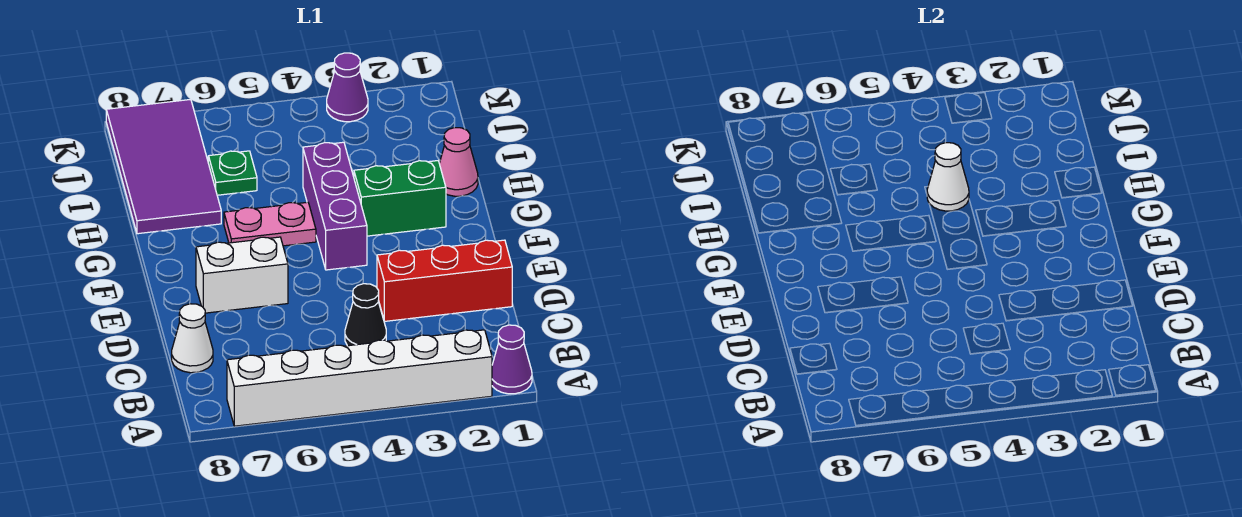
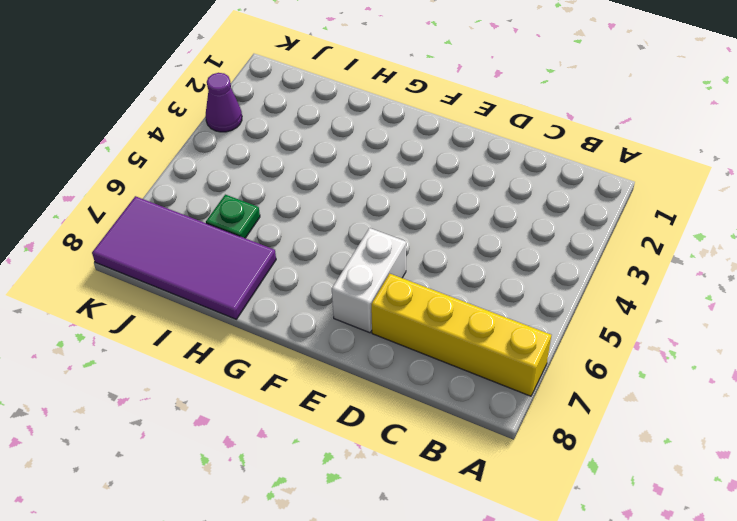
yellow brick A7:D7 level 1 -> white brick A2:A7 level 1
none -> purple cone A1 level 1
none -> black cone C4 level 1
none -> white cone C8 level 1

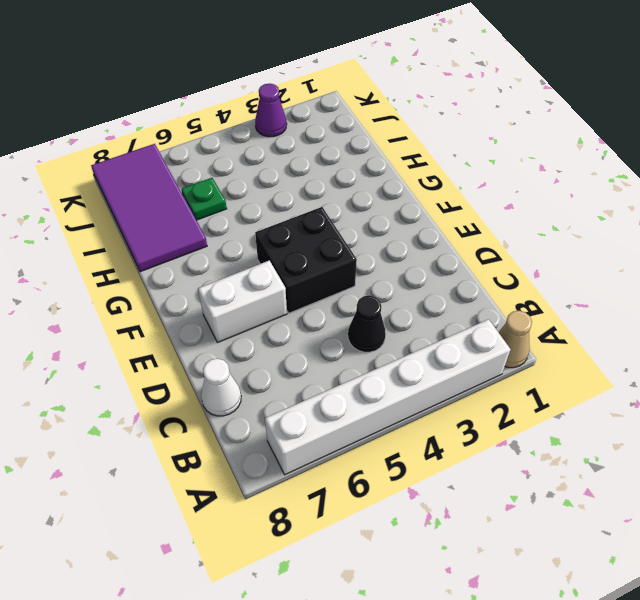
tan cone A1 level 1 -> purple cone A1 level 1
black brick E4:F5 level 1 -> purple brick F4:H4 level 1
none -> red brick D1:D3 level 1
none -> green brick G2:G3 level 1
none -> pink plate G5:G6 level 1

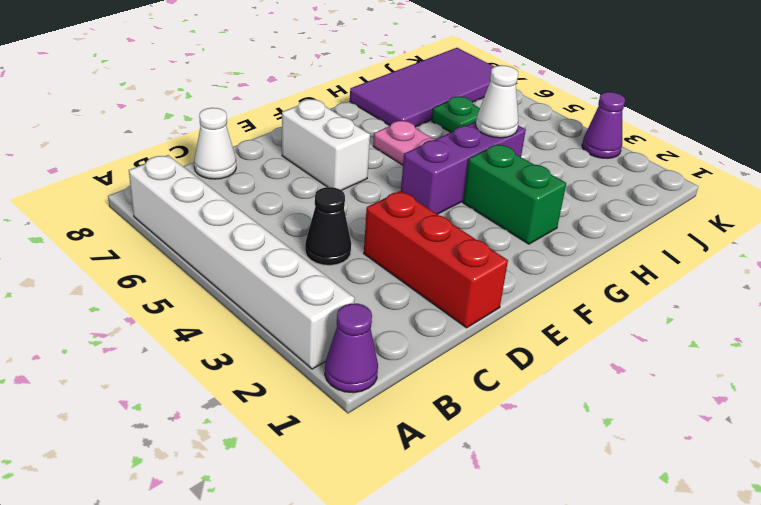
none -> pink cone H1 level 1

